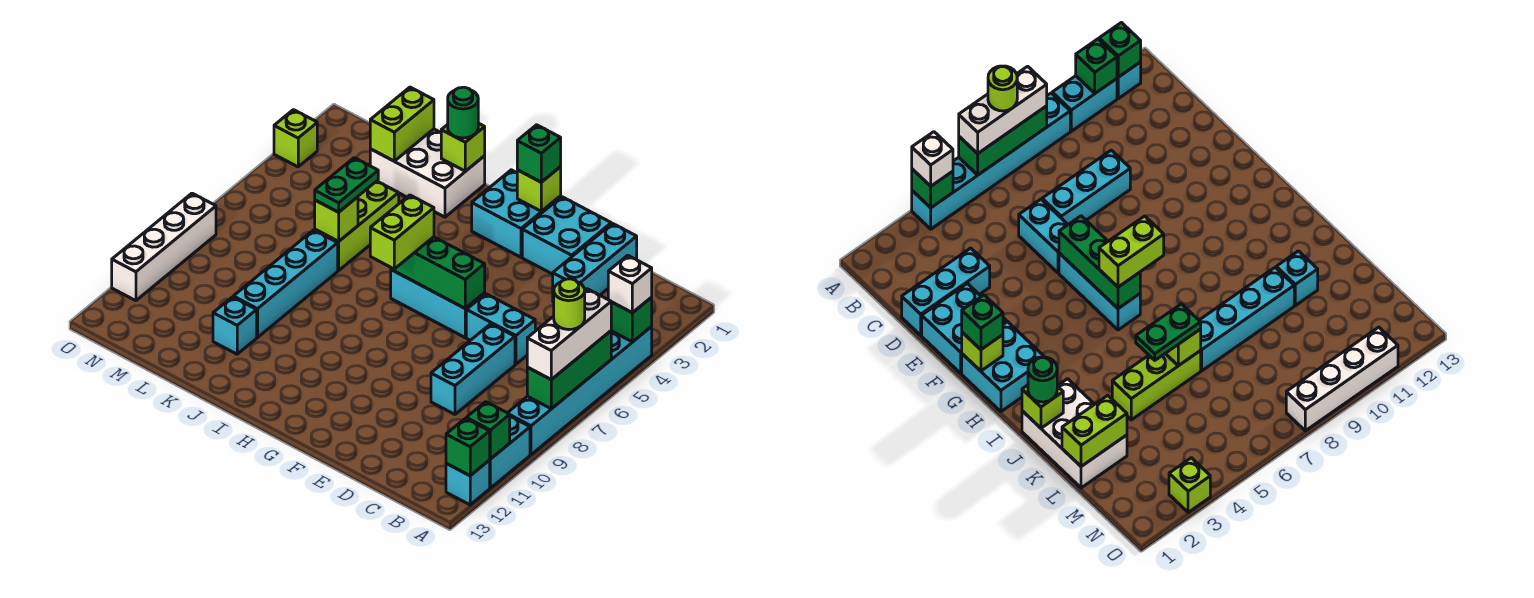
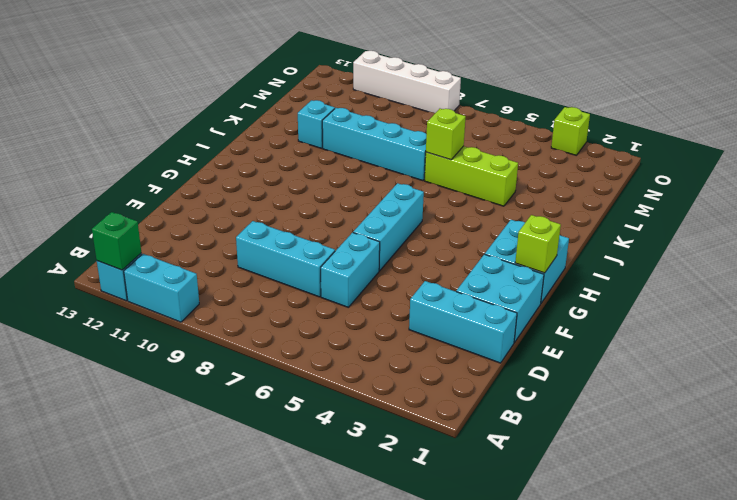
none -> cyan brick A4:A9 level 1
none -> white brick J1:L2 level 1
none -> green brick A4 level 2
none -> green brick A6:A8 level 2

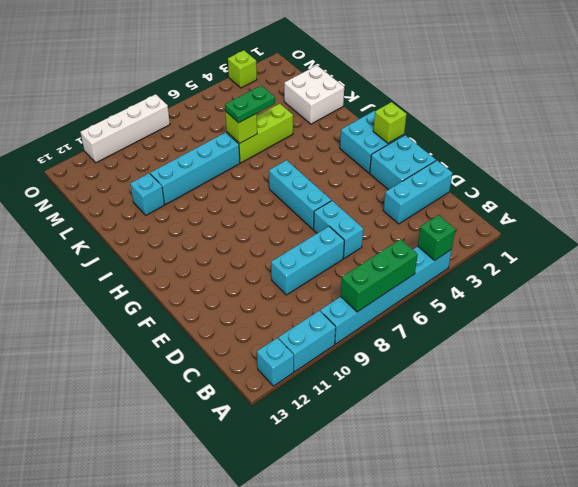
white brick K1:L2 level 1 -> white brick J1:L2 level 1
none -> green brick A11 level 2
none -> green brick A12 level 2
none -> green brick F6:H6 level 2
none -> lime brick J1 level 2

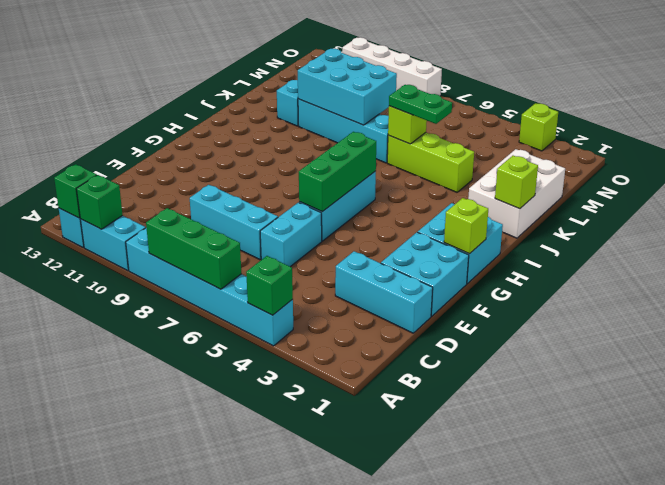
cyan brick K8:L10 level 2 -> none
none -> lime brick L1:L2 level 2
none -> white brick A4 level 3
none -> white brick A6:A8 level 3
none -> green brick G1 level 3

